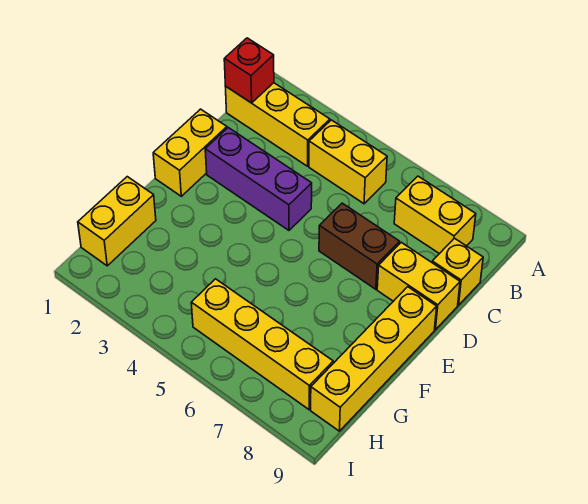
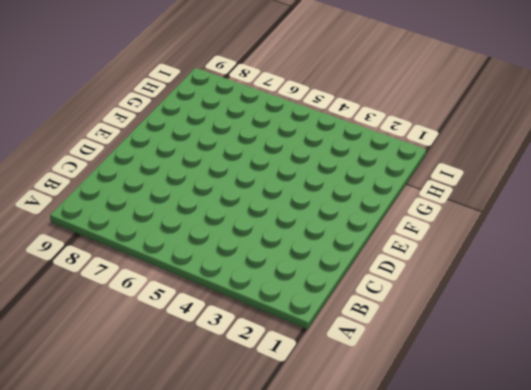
none -> yellow brick B1:B3 level 1
none -> yellow brick B4:B5 level 1
none -> yellow brick B7:B8 level 1

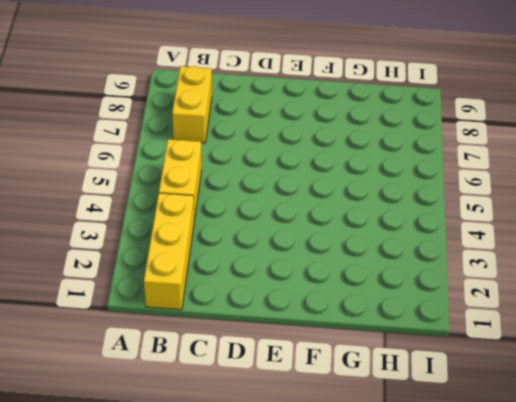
none -> yellow brick C9 level 1
none -> yellow brick D1:E1 level 1
none -> purple brick D2:D4 level 1

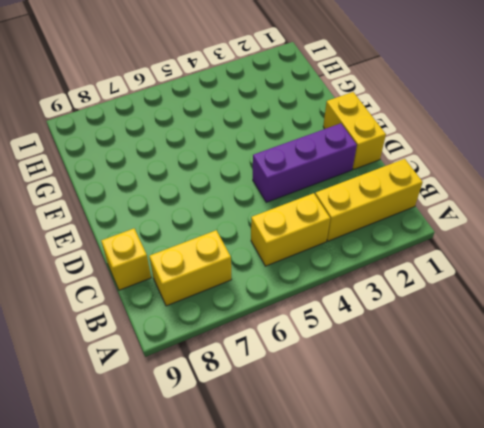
none -> brown brick D6:D7 level 1
none -> yellow brick D8:D9 level 1
none -> yellow brick E9:H9 level 1

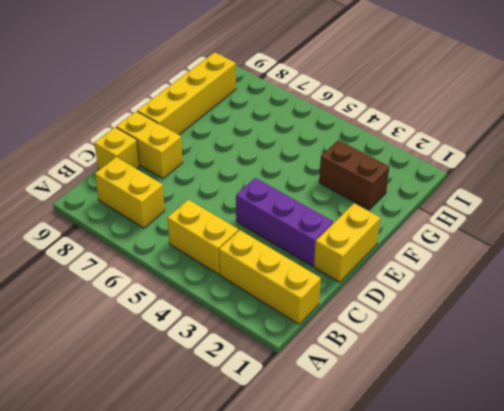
brown brick G2:G3 level 1 -> brown brick D6:D7 level 1
none -> yellow brick G1:H1 level 1
none -> yellow brick H5:H8 level 1
none -> red brick B1 level 2

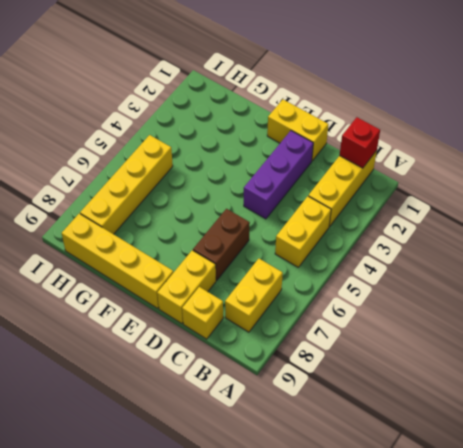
none -> yellow brick G1:H1 level 1

